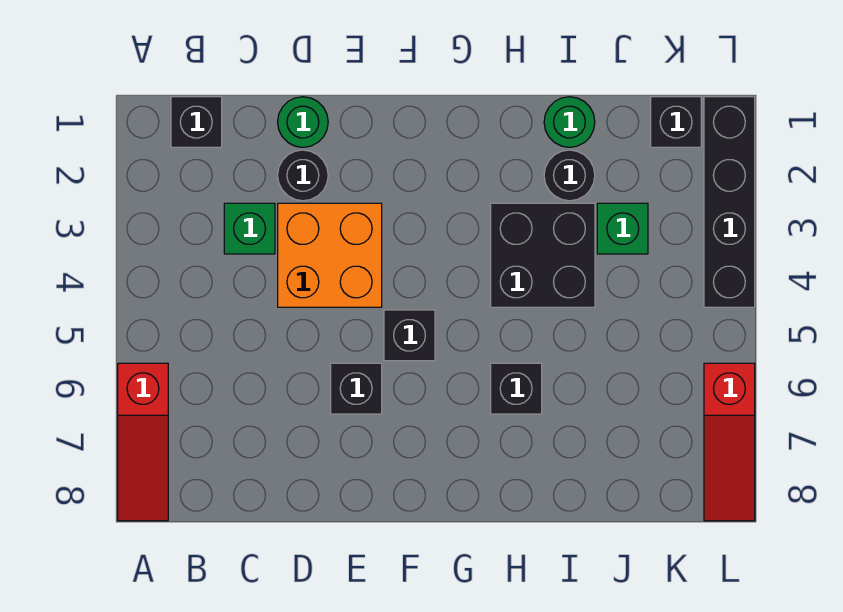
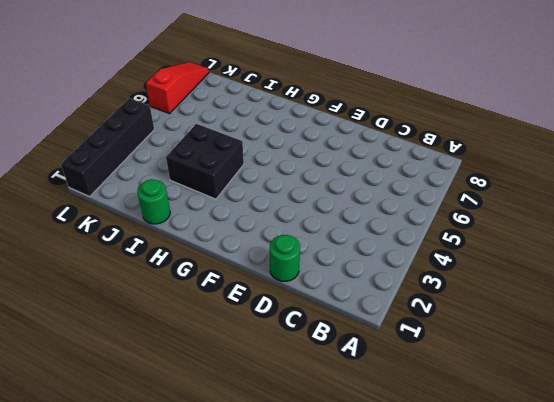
none -> red slope A6:A8 level 1 top 6
none -> black brick B1 level 1
none -> green brick C3 level 1

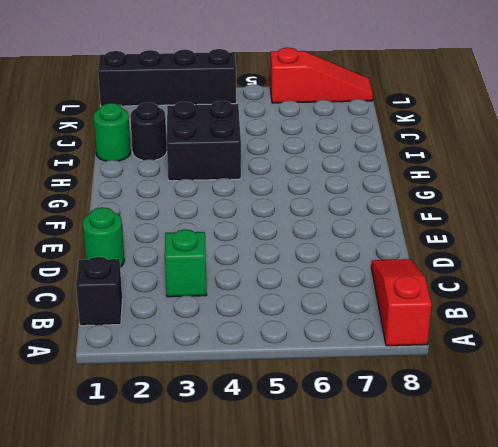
red slope A8:C8 level 1 top A -> red slope A6:A8 level 1 top 6
none -> black round brick D2 level 1
none -> orange brick D3:E4 level 1
none -> black brick E6 level 1

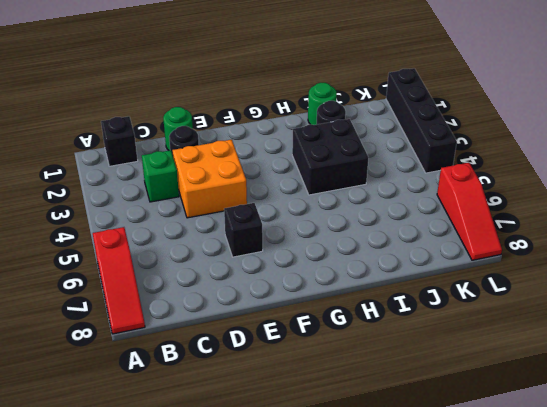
none -> black brick F5 level 1
none -> black brick H6 level 1
none -> green brick J3 level 1

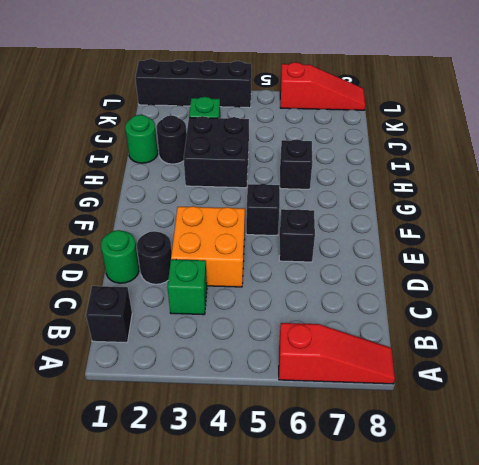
none -> black brick K1 level 1

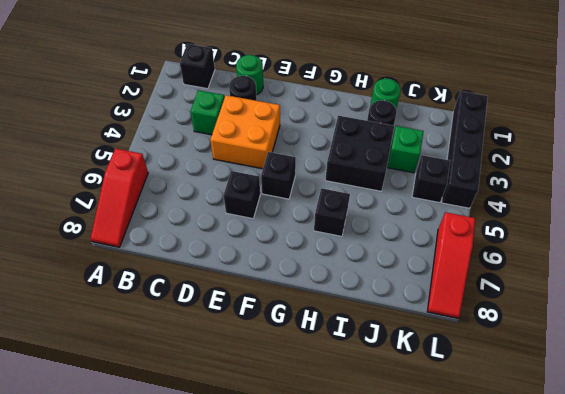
black brick K4 level 1 -> black brick K1 level 1

